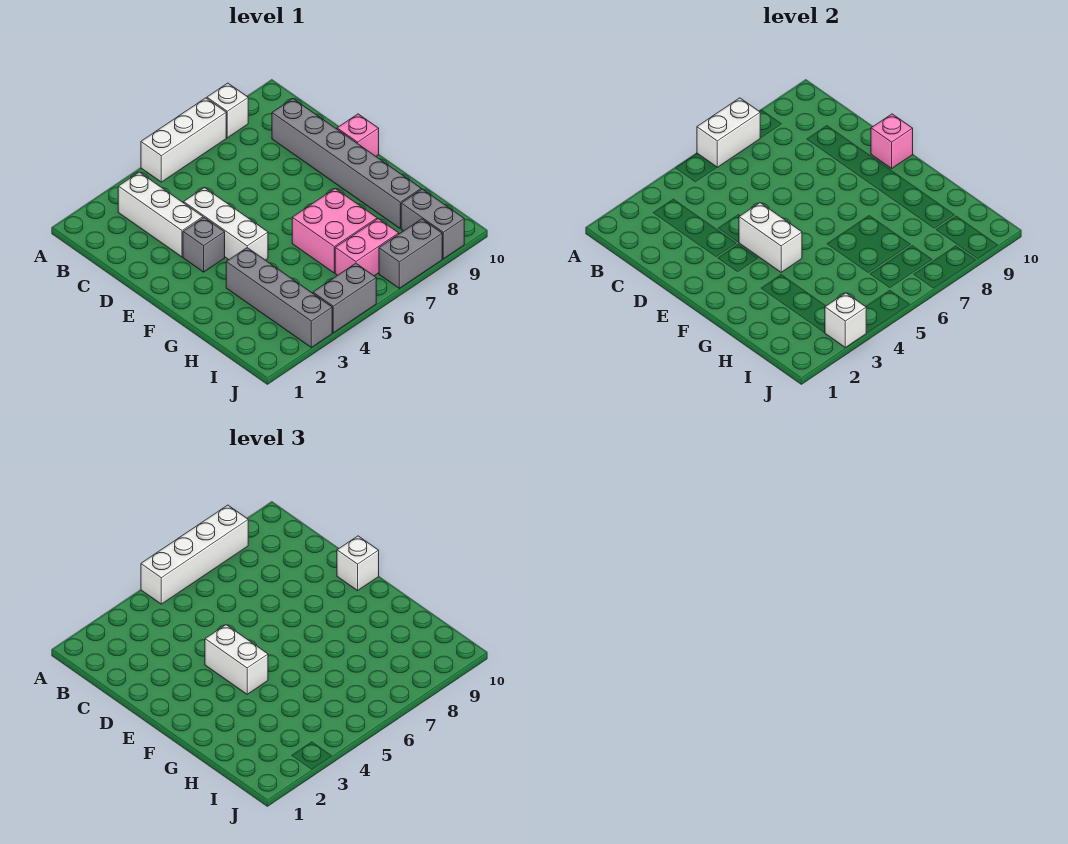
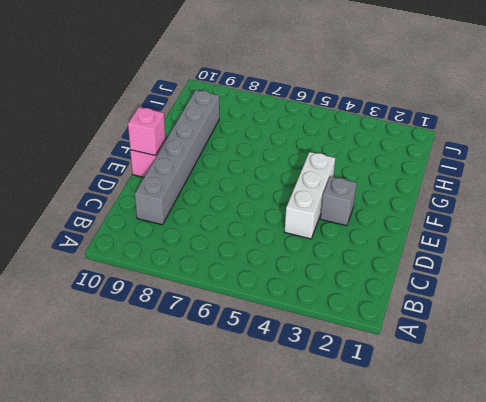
none -> white brick A5:A7 level 1
none -> white brick A8 level 1
none -> white brick B3:D3 level 1

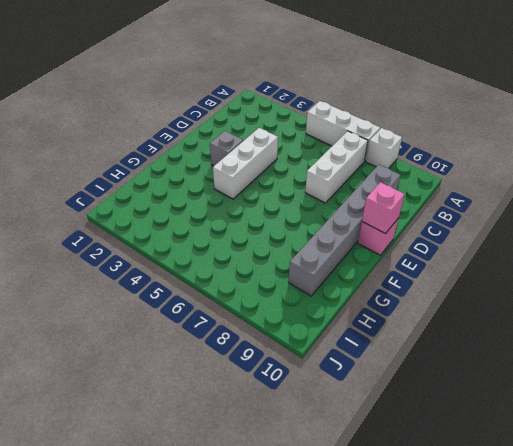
white brick B7:D7 level 1 -> white brick B3:D3 level 1
none -> grey brick G3:J3 level 1
none -> pink brick G6:H7 level 1
none -> pink brick I6:I7 level 1

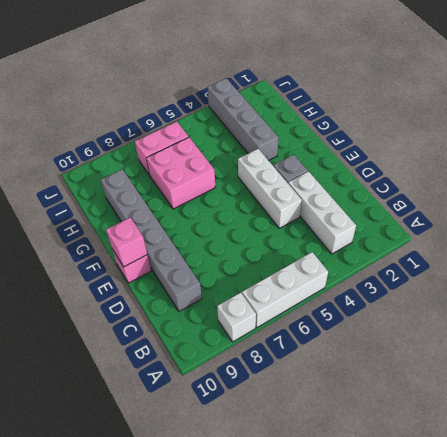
none -> grey brick I9:J9 level 1
none -> grey brick J4:J5 level 1
none -> grey brick J7:J8 level 1

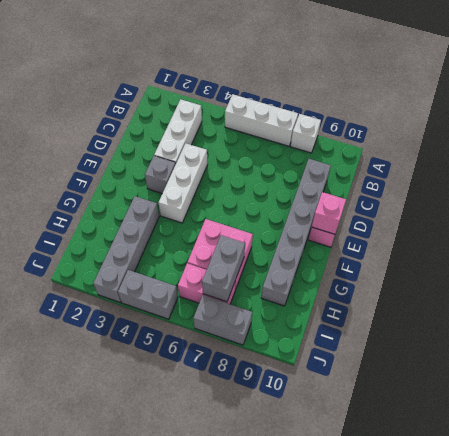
grey brick H7:I7 level 2 -> grey brick I9:J9 level 1
none -> white brick A6:A7 level 2
none -> white brick E4:F4 level 2
none -> white brick J3 level 2

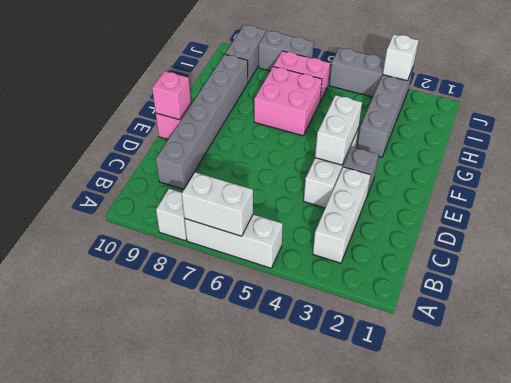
none -> white brick A5:A8 level 3
none -> white brick E4:F4 level 3
none -> white brick E10 level 3

